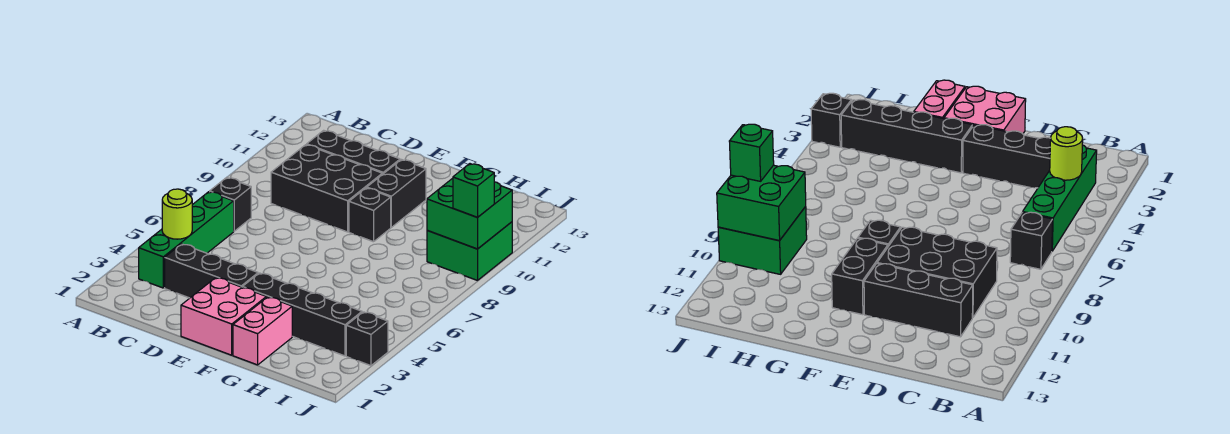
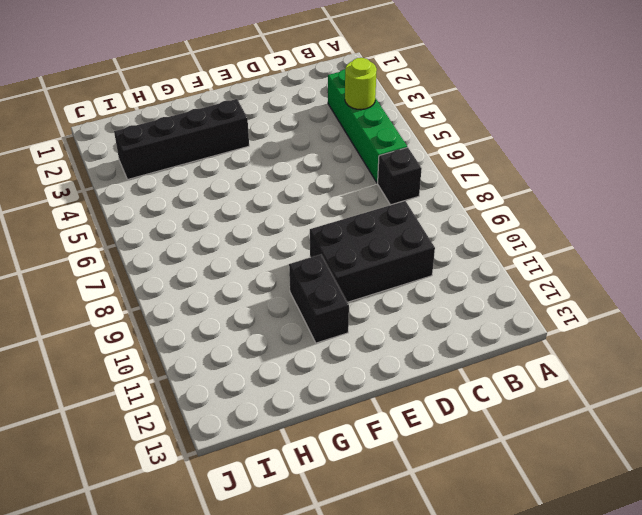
none -> black brick C3:E3 level 1
none -> black brick C11:E11 level 1
none -> pink brick E1:F2 level 1

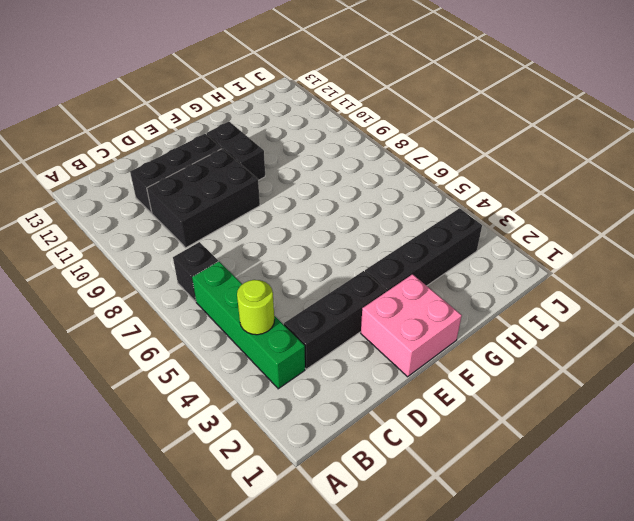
none -> black brick F9 level 1
none -> pink brick G1:G2 level 1
none -> green brick I9:J10 level 1

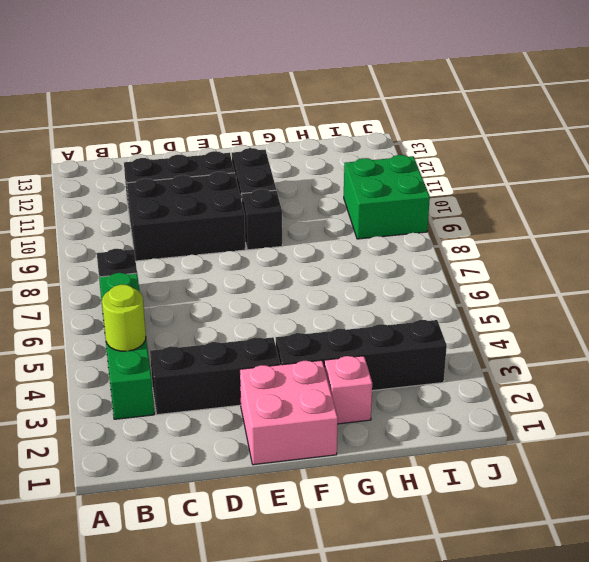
pink brick G2 level 1 -> pink brick G1:G2 level 1
none -> black brick J3 level 1
none -> green brick I9:J10 level 2
none -> green brick J9 level 3

